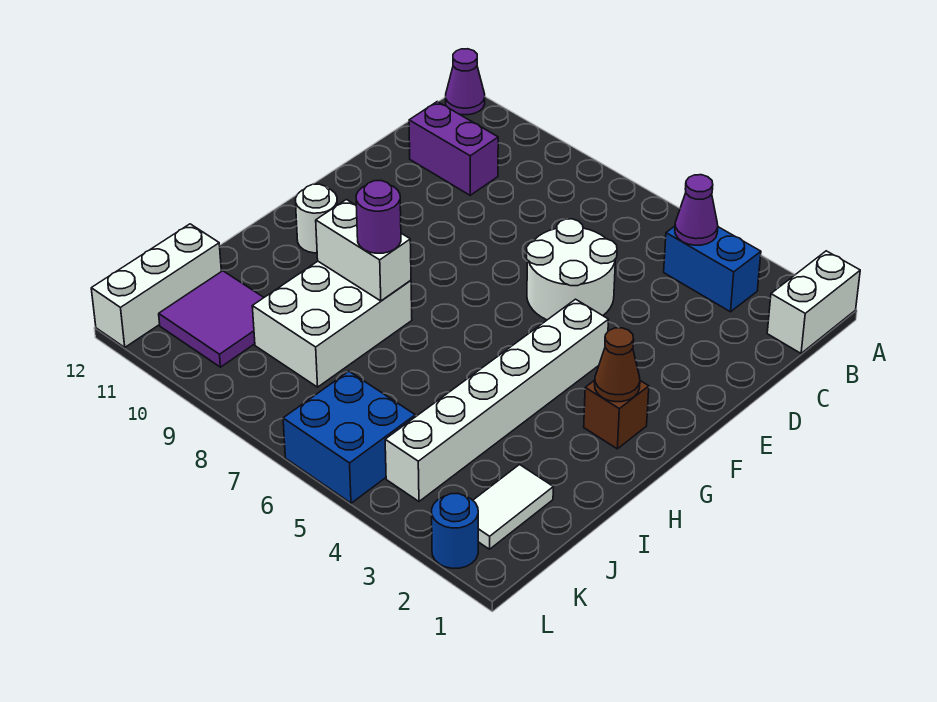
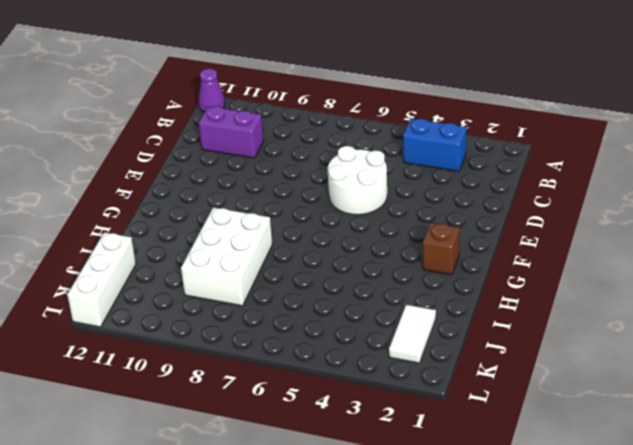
none -> white brick A1:B1 level 1
none -> white brick F4:K4 level 1
none -> white round brick G11 level 1

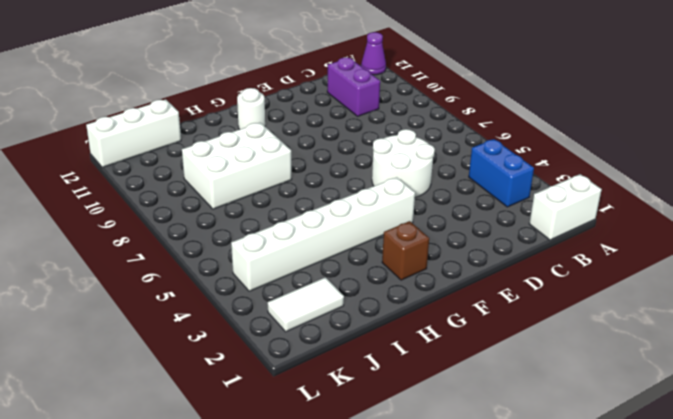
none -> purple tile J10:K11 level 1
none -> blue brick K5:L6 level 1
none -> blue round brick L2 level 1

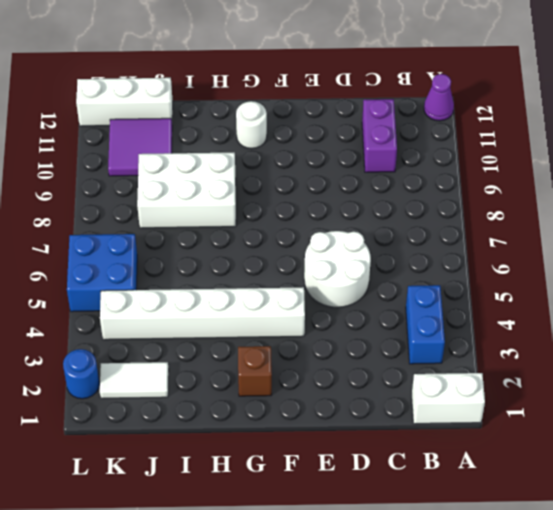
none -> purple cone B4 level 2
none -> brown cone G2 level 2
none -> white brick H8:H9 level 2

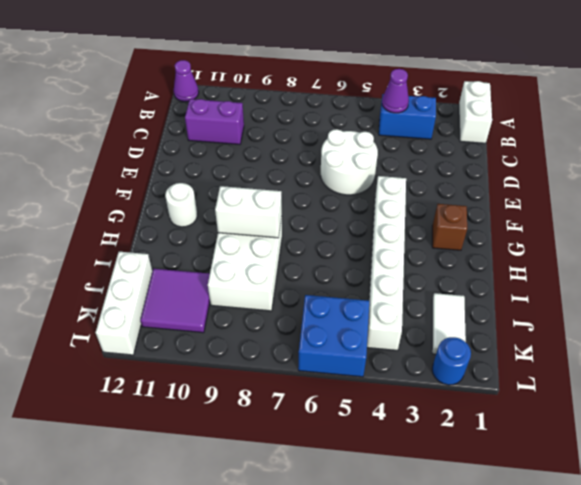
none -> brown cone G2 level 2
none -> purple round brick H8 level 3

